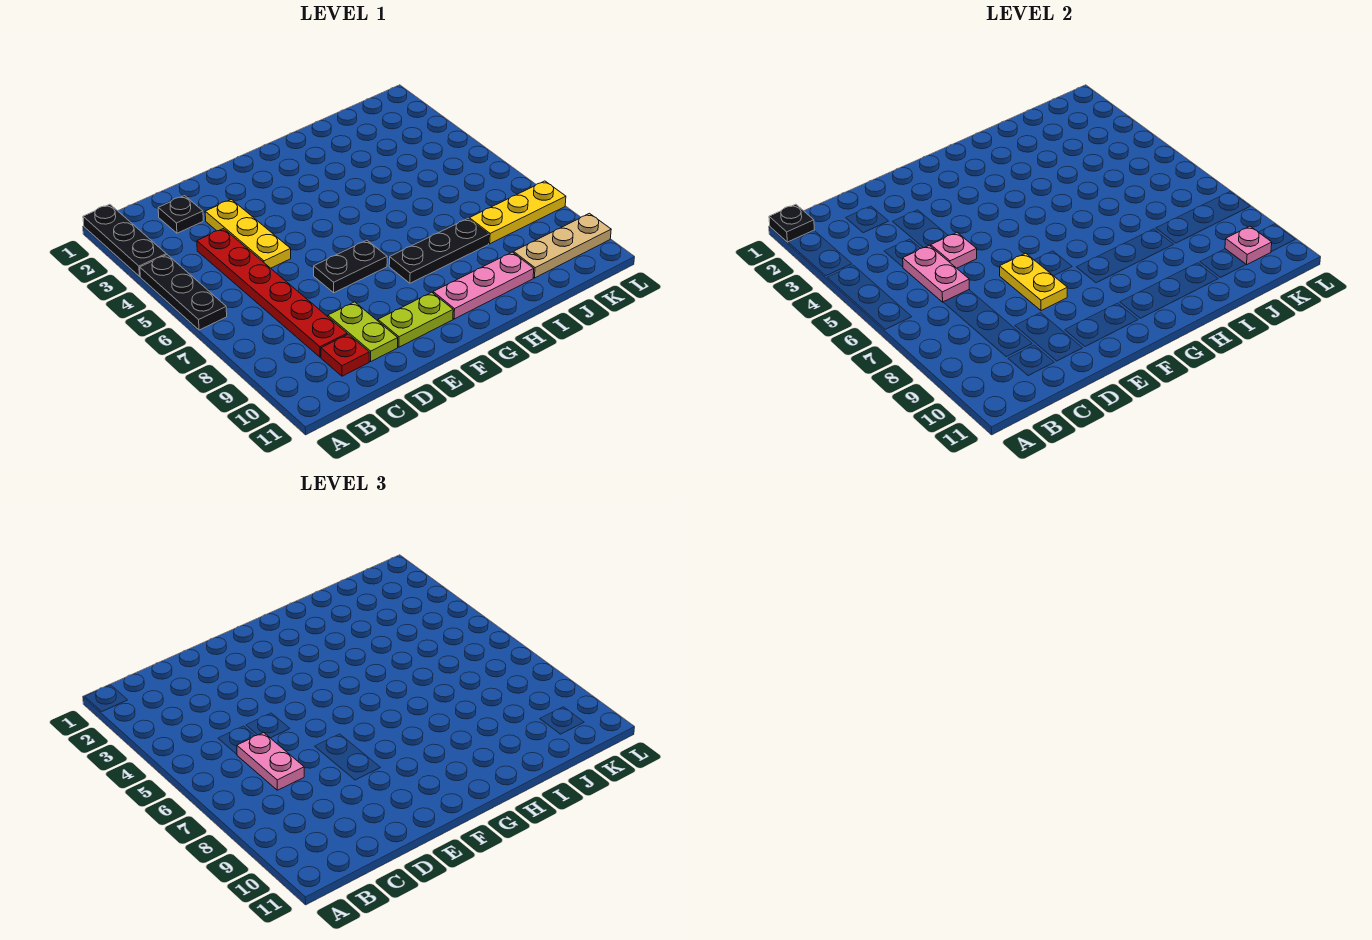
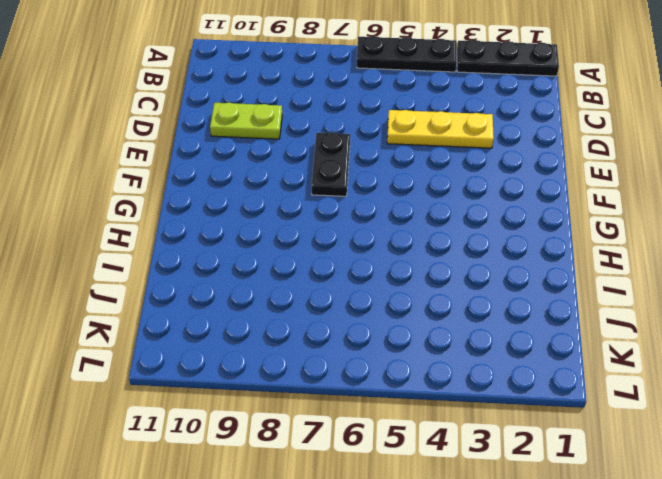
none -> black plate C2 level 1
none -> red plate C4:C9 level 1
none -> red plate C10 level 1

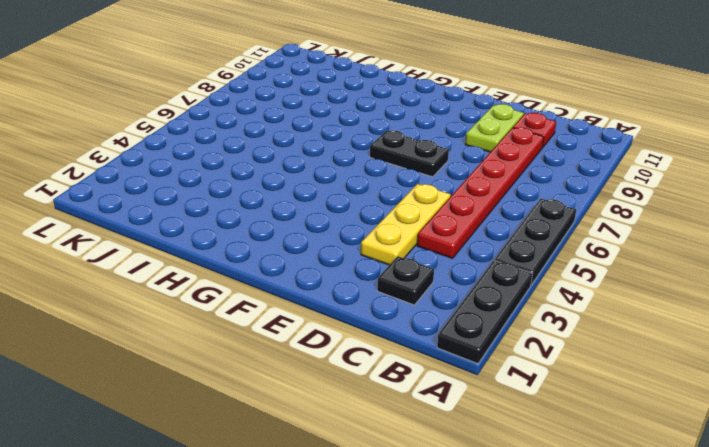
none -> lime plate E10:F10 level 1
none -> black plate G8:I8 level 1
none -> pink plate G10:I10 level 1

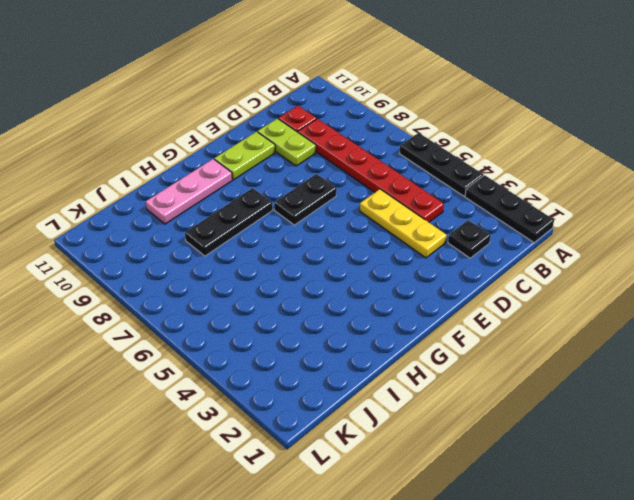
none -> yellow plate J8:L8 level 1
none -> tan plate J10:L10 level 1
none -> black plate A1 level 2

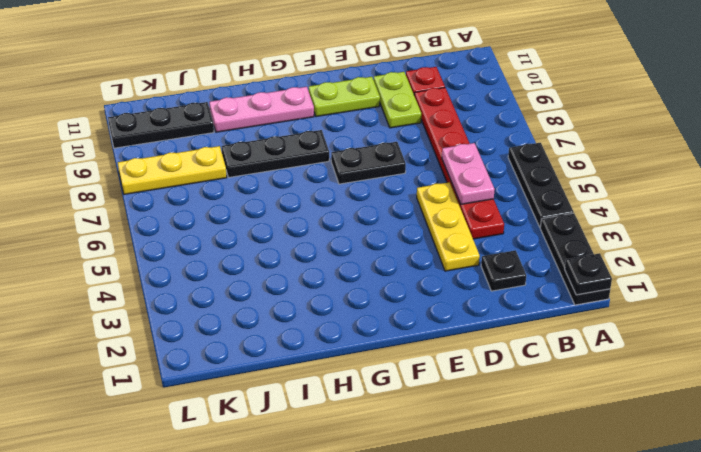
black plate J10:L10 level 1 -> tan plate J10:L10 level 1
none -> pink plate D5 level 2
none -> yellow plate E7:E8 level 2
none -> pink plate K10 level 2

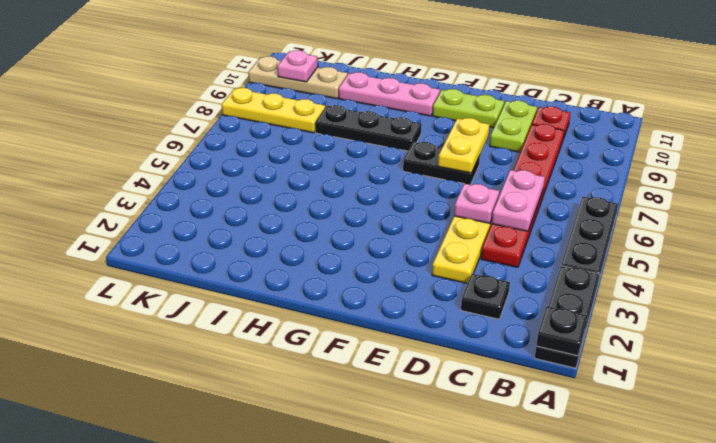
none -> pink plate C6:C7 level 3

